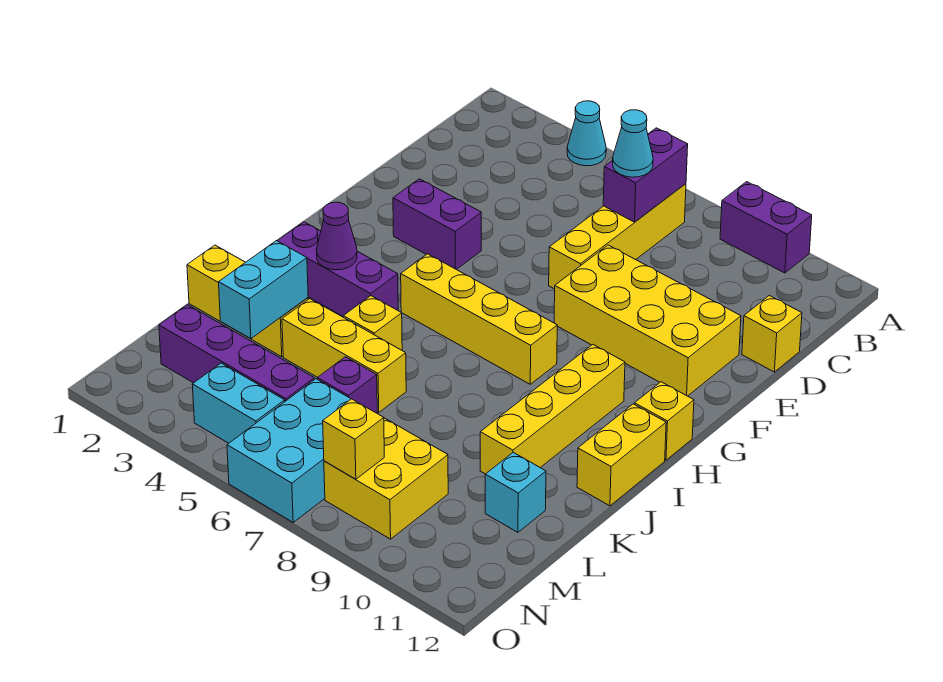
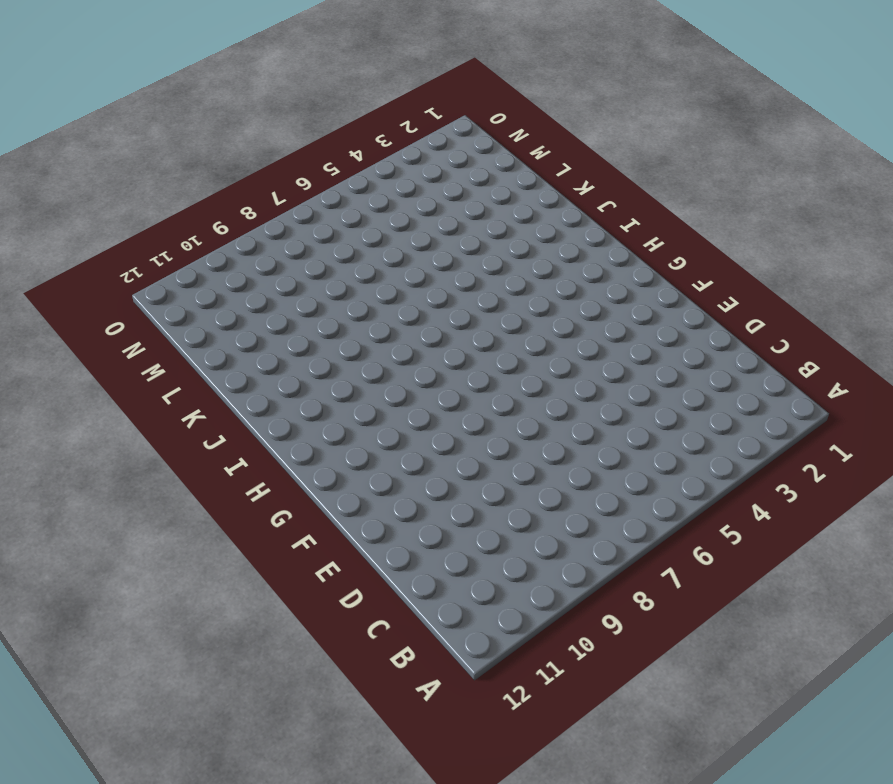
none -> cyan cone A4 level 1
none -> purple brick A9:A10 level 1
none -> yellow brick B7:E7 level 1

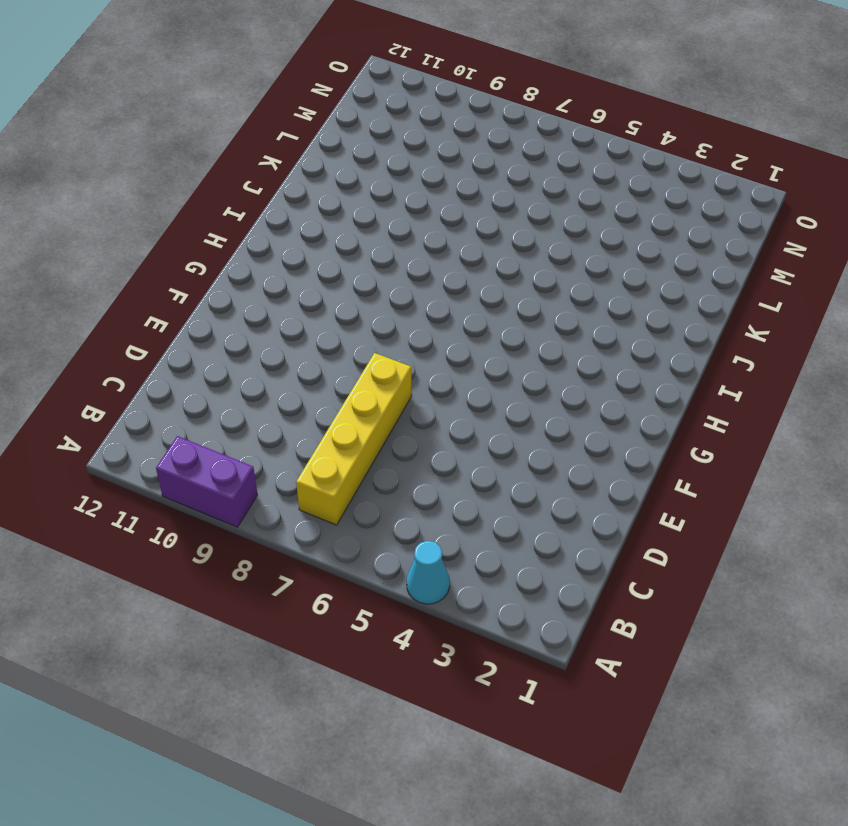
none -> yellow brick D12 level 1
none -> yellow brick E8:F11 level 1
none -> purple brick F3:F4 level 1

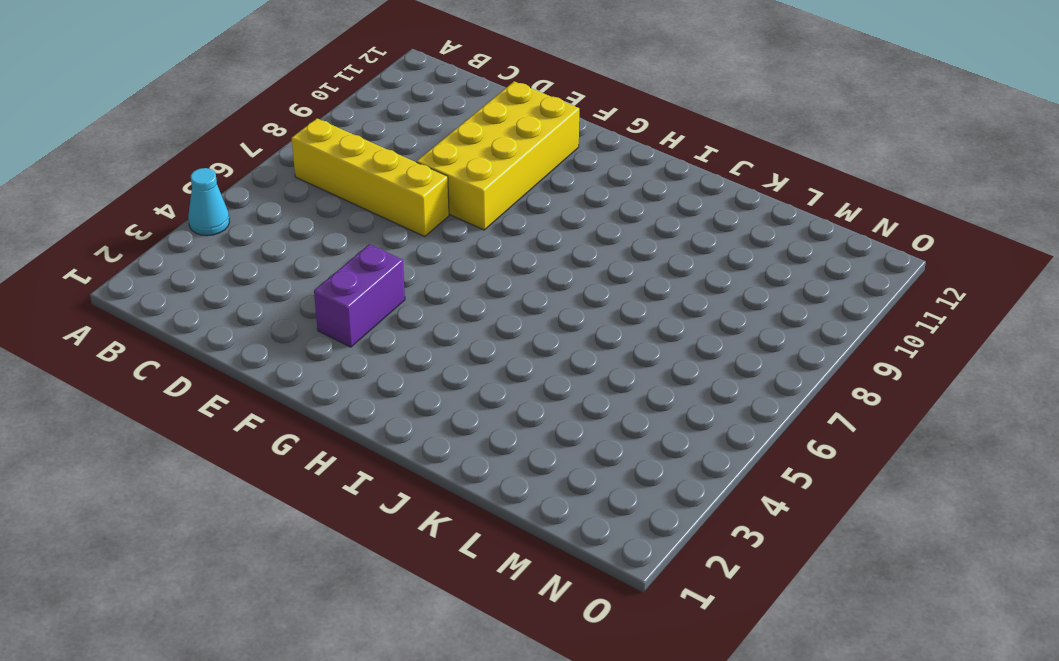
none -> purple brick A9:A10 level 1
none -> yellow brick D12 level 1
none -> yellow brick H5:H8 level 1

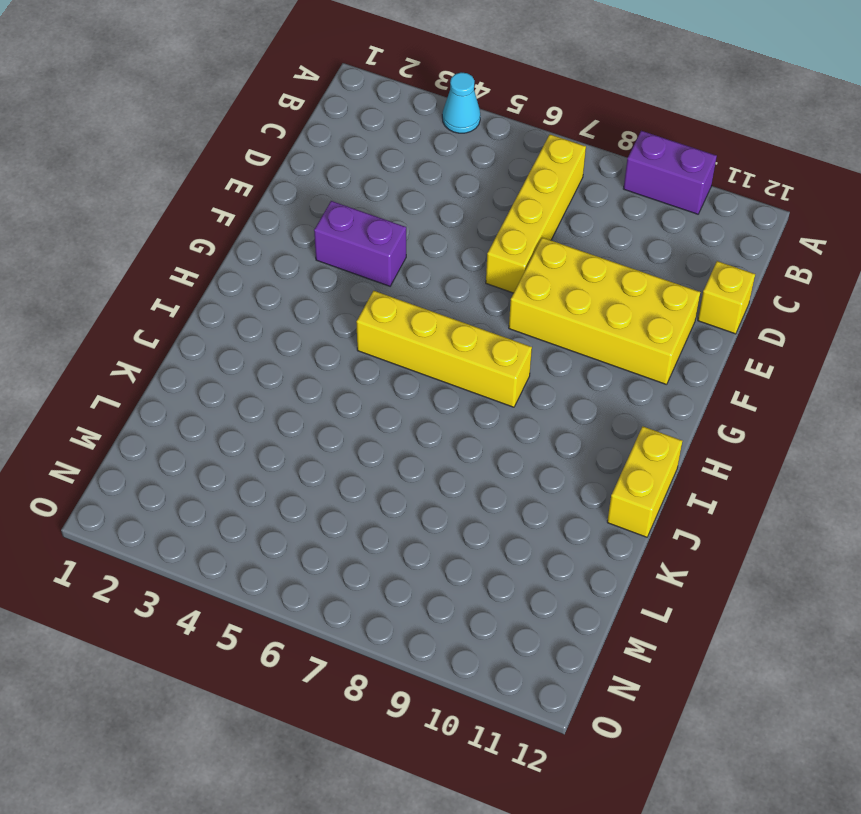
none -> yellow brick H10:K10 level 1
none -> yellow brick H12 level 1
none -> purple brick I2:I4 level 1

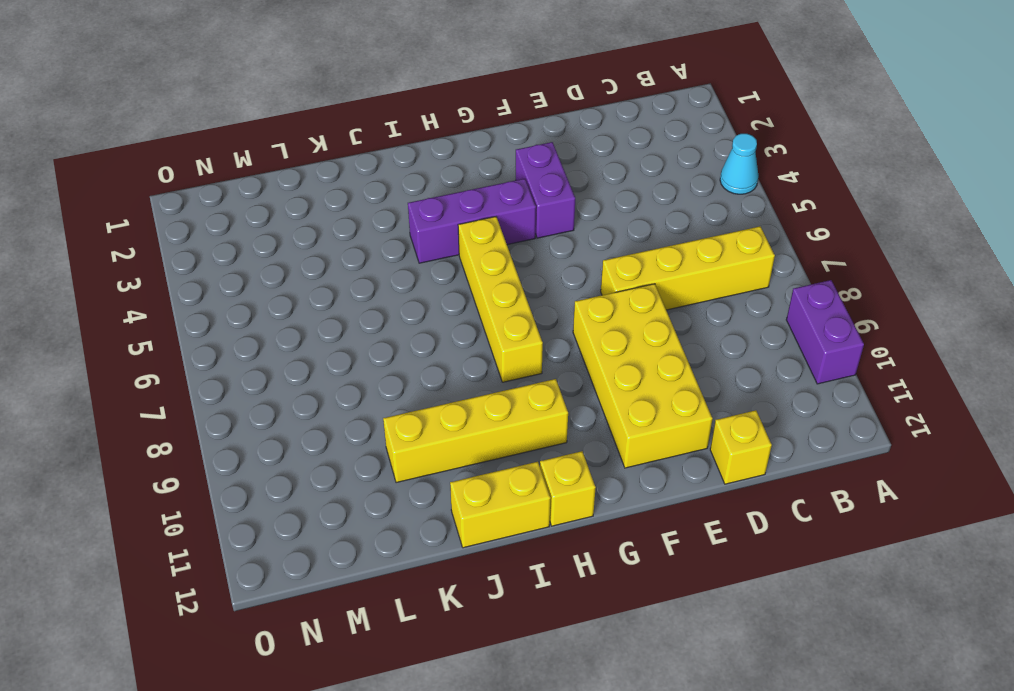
purple brick G4:I4 level 1 -> purple brick I2:I4 level 1
none -> yellow brick J5 level 1
none -> yellow brick K1:K3 level 1
none -> yellow brick K4:K6 level 1

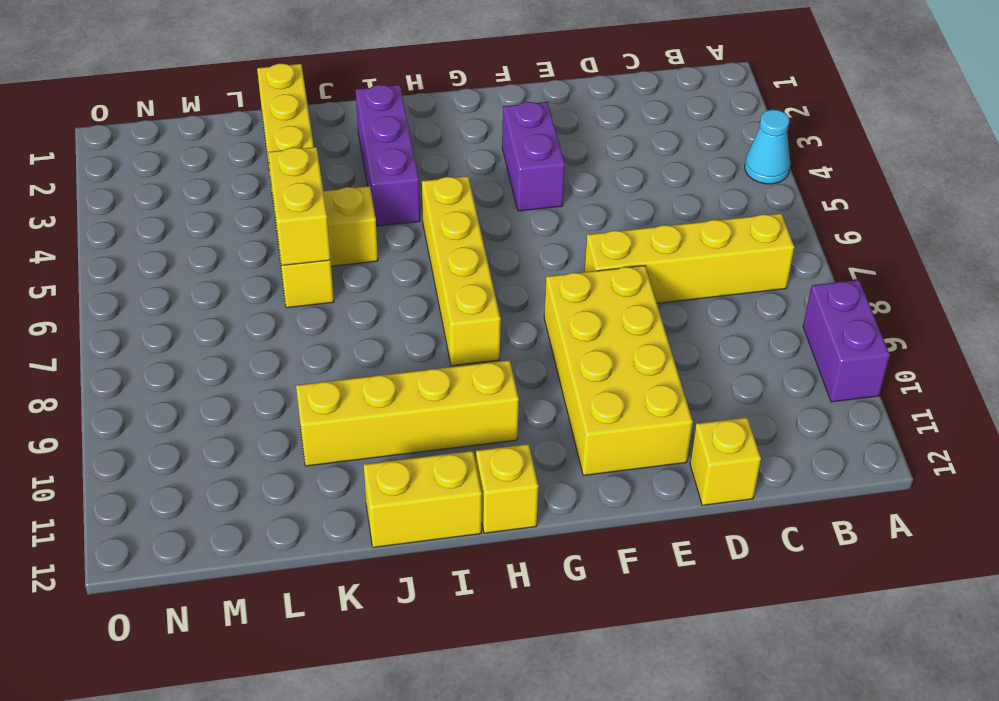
yellow brick K5:K6 level 2 -> none
none -> purple brick L6 level 1
none -> cyan brick L11 level 1
none -> purple brick M2:M5 level 1

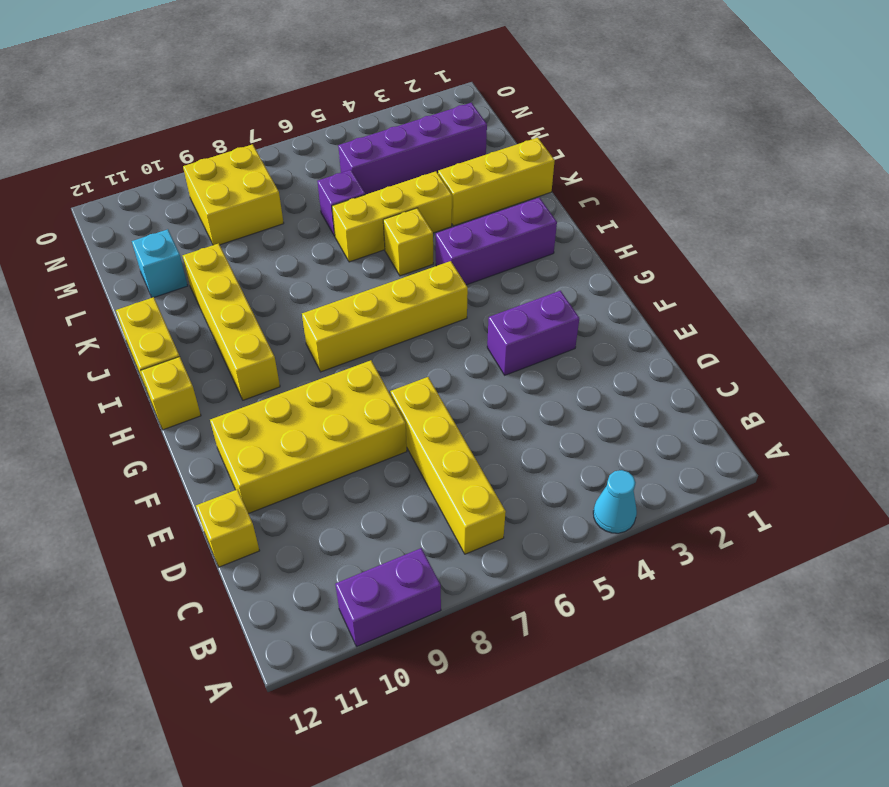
none -> cyan brick M6:O7 level 1
none -> cyan brick N4:N5 level 1
none -> purple brick B7:C7 level 2

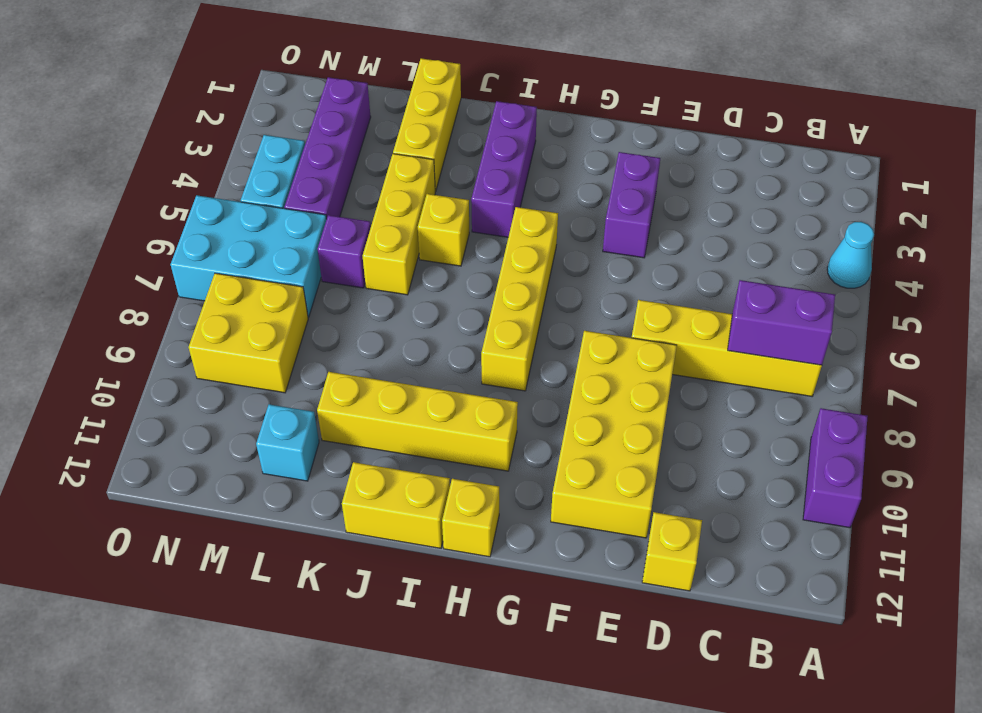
none -> purple cone I3 level 2
none -> cyan brick K3:L3 level 2
none -> yellow brick N8 level 2

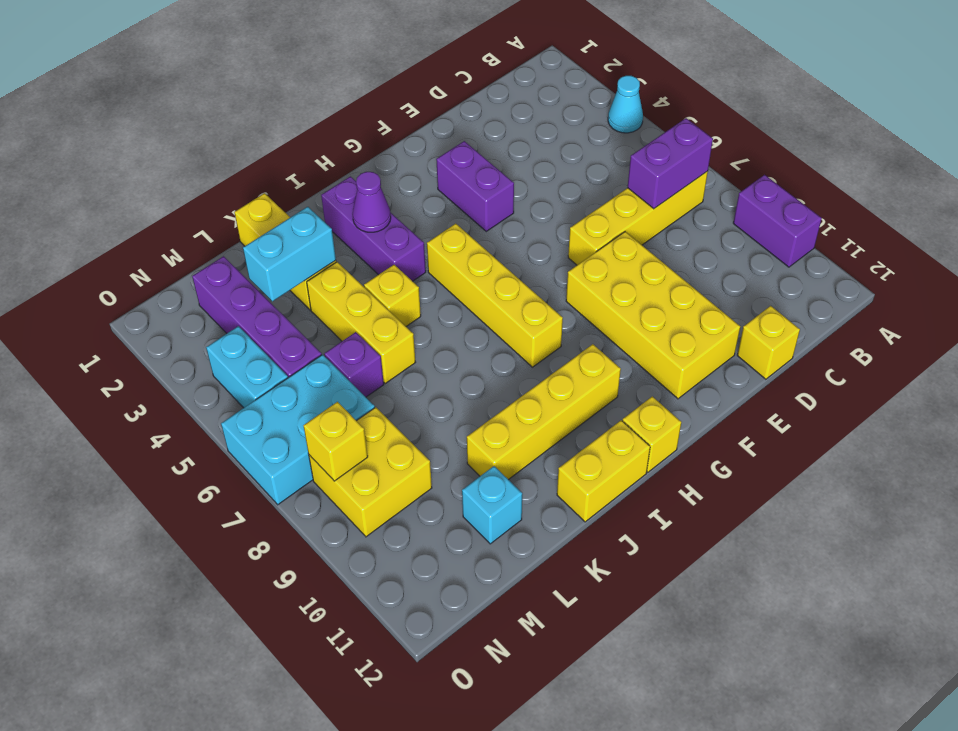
none -> cyan cone C7 level 3

